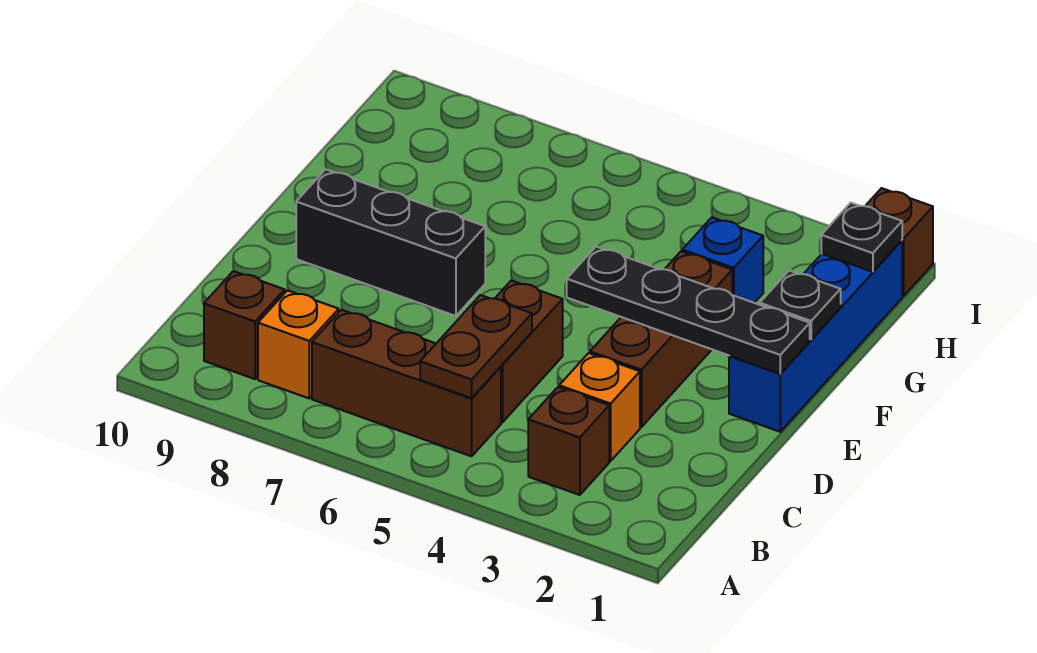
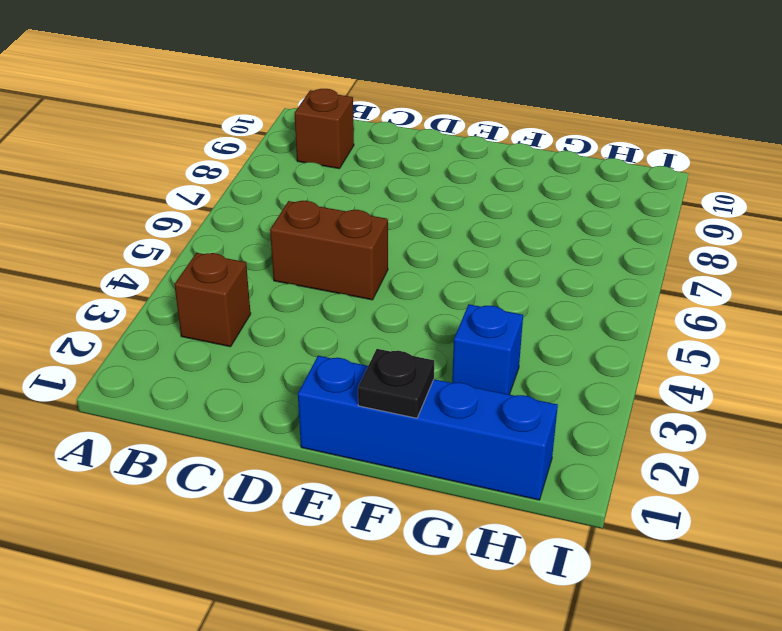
none -> brown brick B5:B7 level 1
none -> orange brick B8 level 1
none -> orange brick C3 level 1

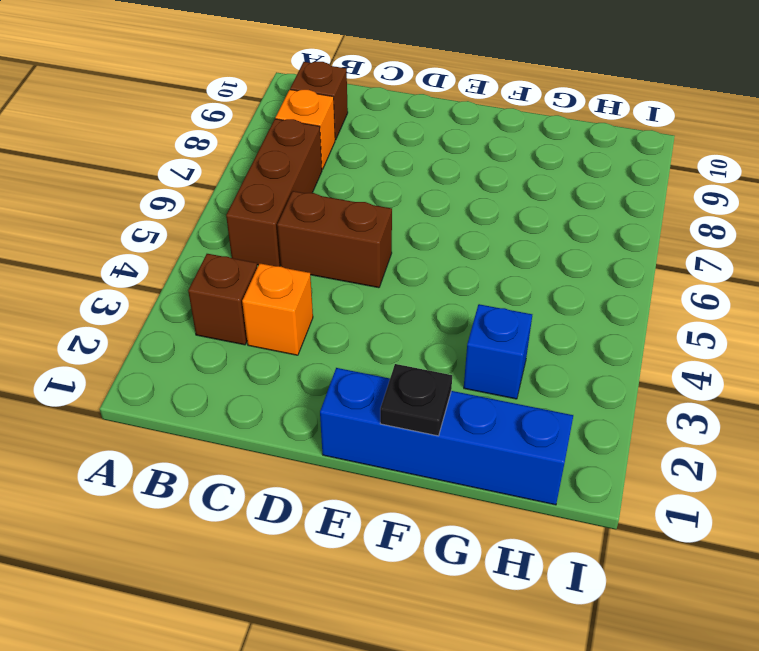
none -> brown brick D3:F3 level 1
none -> black brick E7:E9 level 1
none -> brown brick I1 level 1

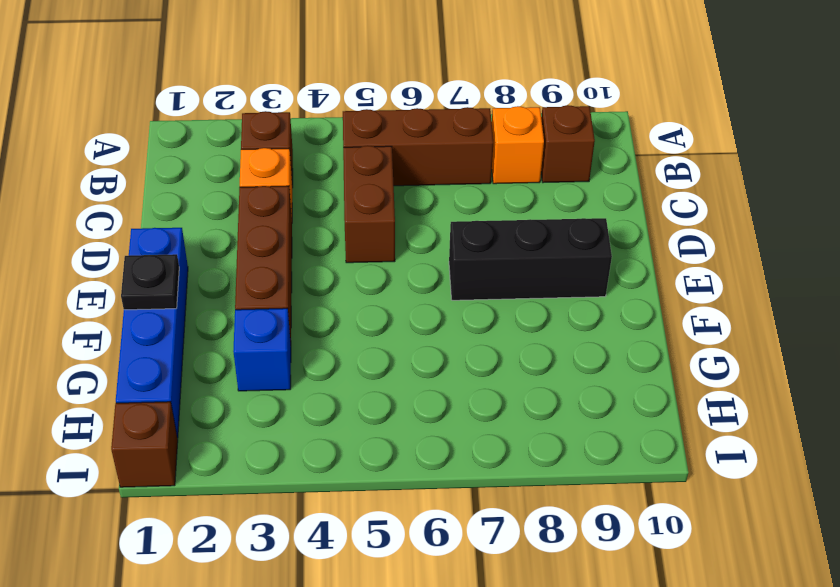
none -> brown plate B5:C5 level 2
none -> black plate E1:E4 level 2
none -> black plate H1 level 2

